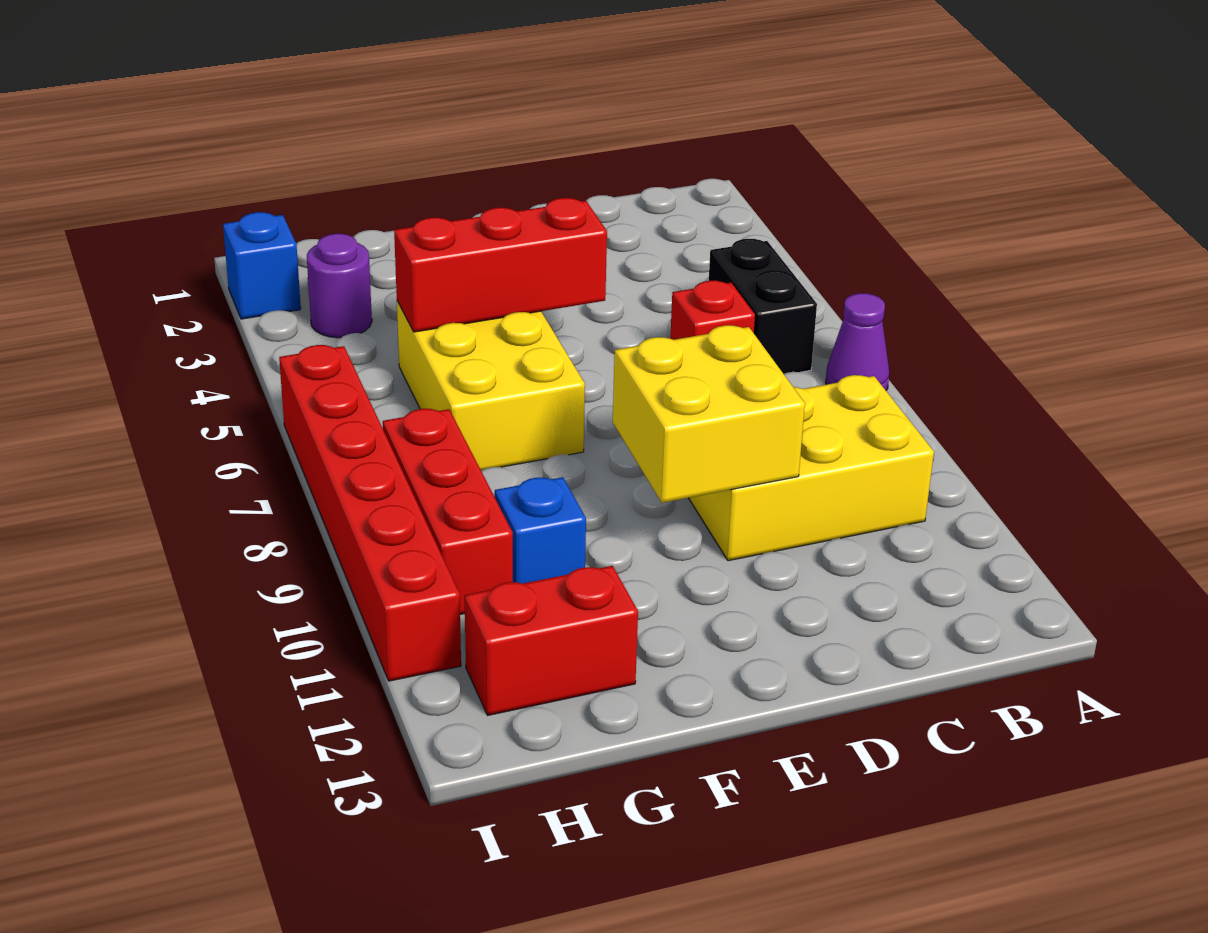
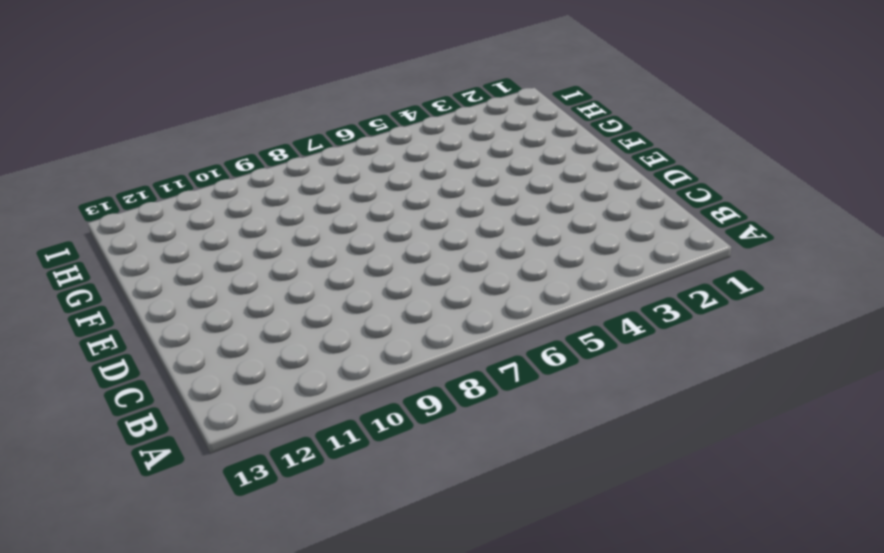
none -> purple cone A7 level 1
none -> black brick B5:B6 level 1
none -> yellow brick B9:D10 level 1

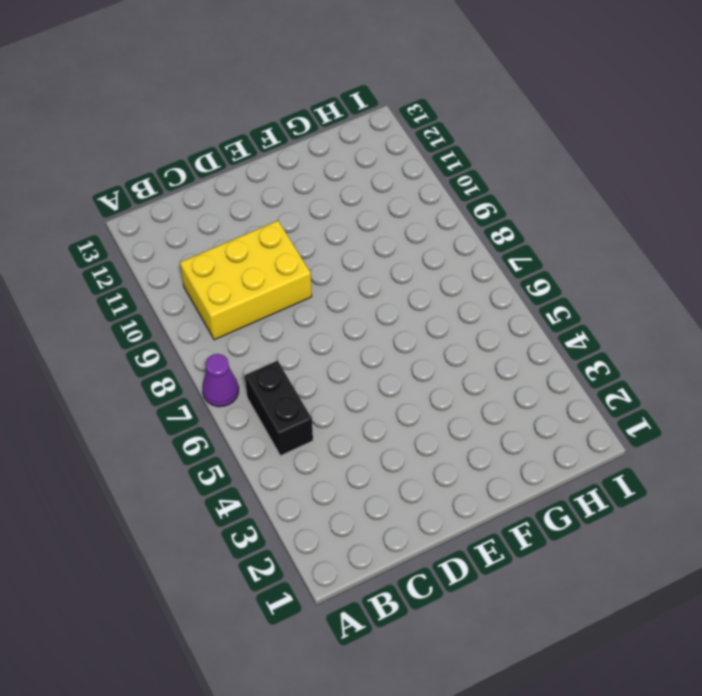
none -> red brick C6 level 1
none -> yellow brick F5:G7 level 1
none -> blue brick G10 level 1

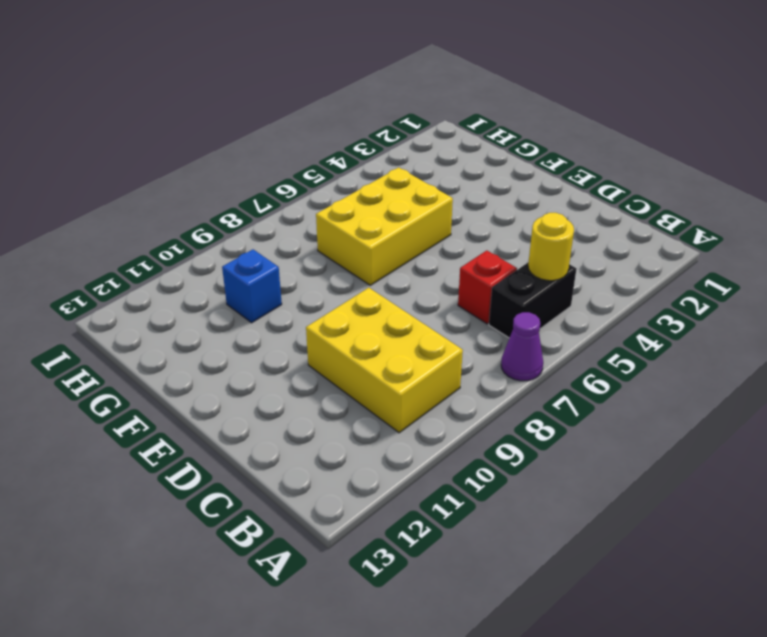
yellow round brick B5 level 2 -> none
none -> red brick G12:H12 level 1
none -> purple round brick H3 level 1
none -> red brick H8:H10 level 1

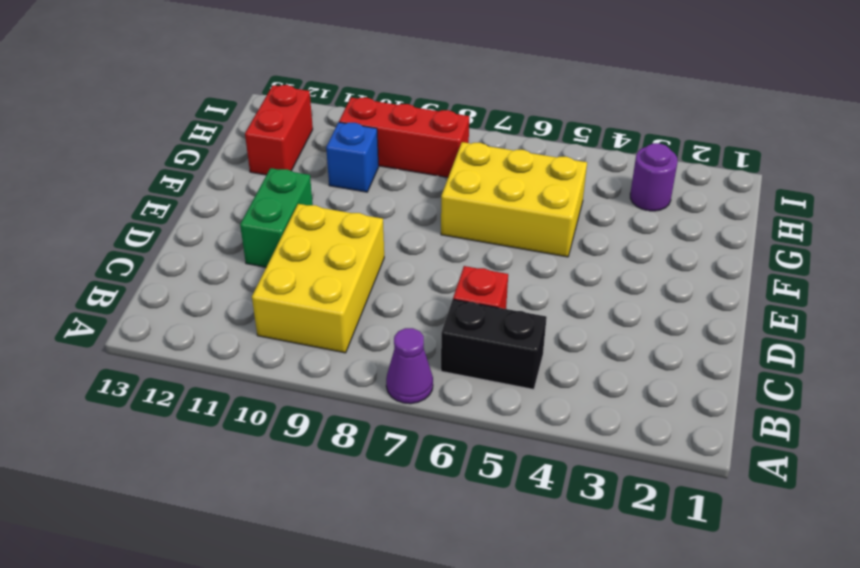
green brick D11:E11 level 1 -> none
none -> blue brick I2 level 1
none -> red brick I6:I11 level 1
none -> yellow brick D9:E10 level 2

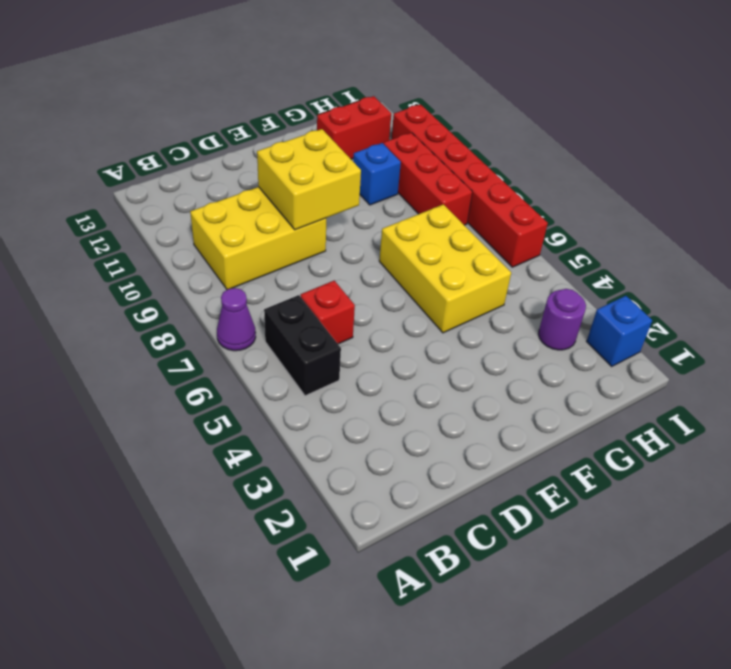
none -> red brick E5:G5 level 2

